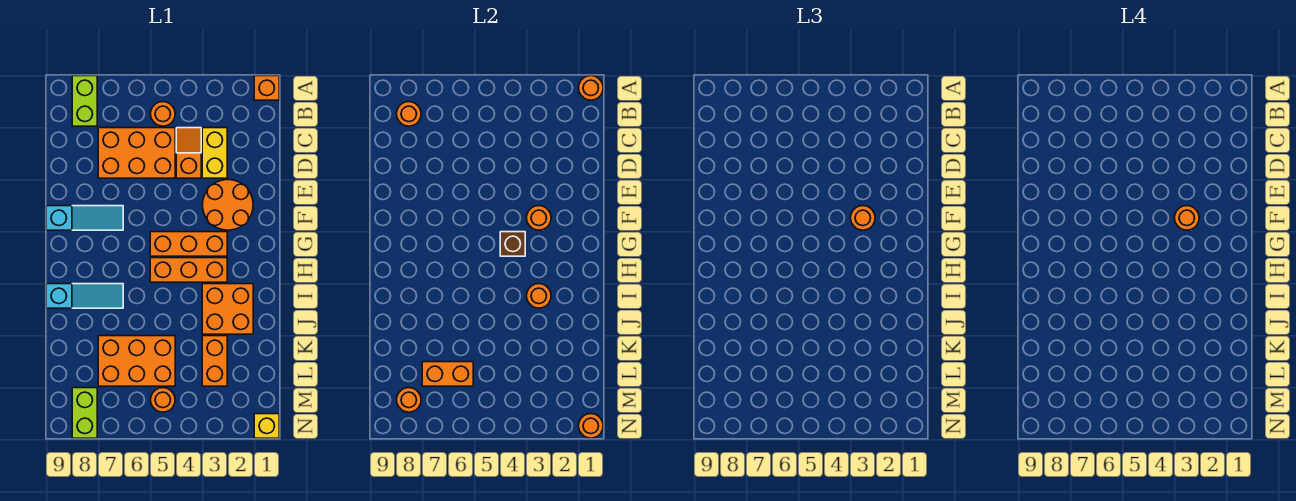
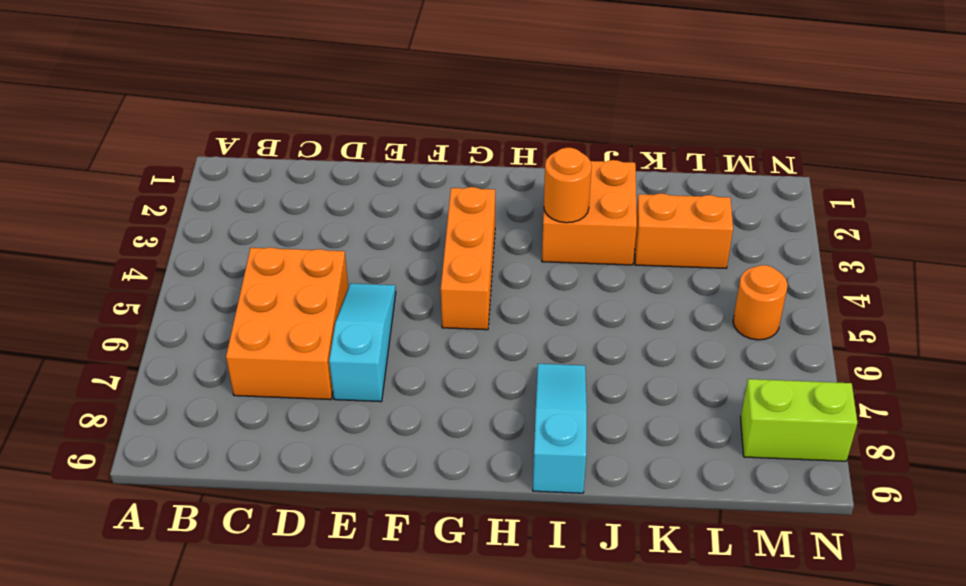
cyan slope E5:E7 level 1 top 7 -> cyan slope F7:F9 level 1 top 9
none -> orange brick A1 level 1
none -> lime brick A8:B8 level 1
none -> orange round brick B5 level 1

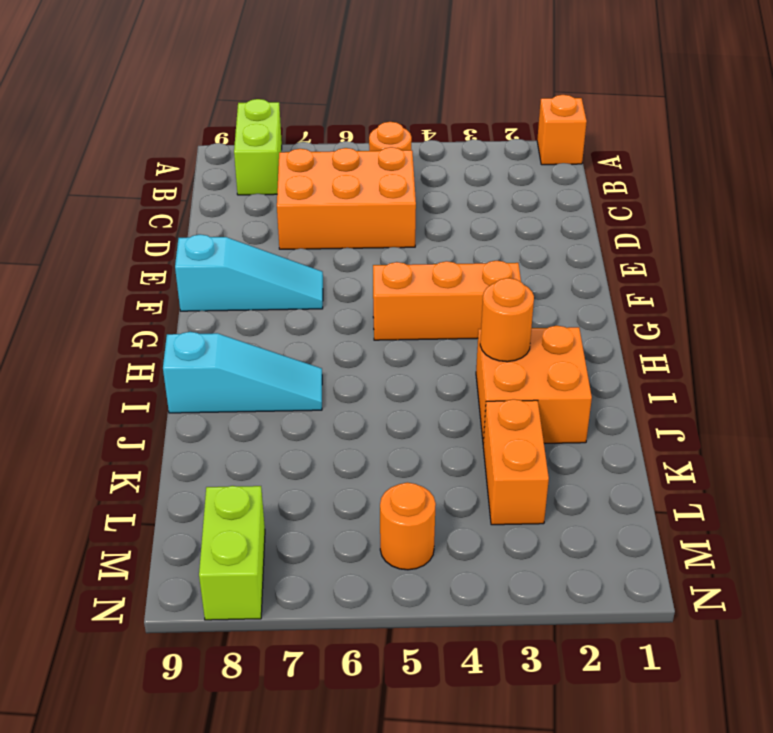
none -> yellow brick C3:D3 level 1
none -> orange slope C4:D4 level 1 top D
none -> orange round brick E2:F3 level 1

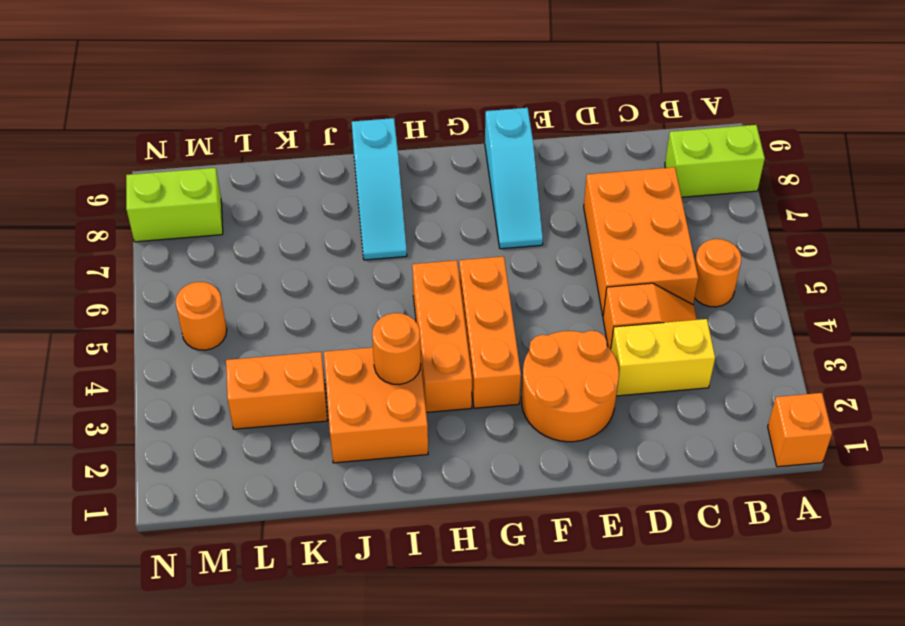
none -> orange brick K5:L7 level 1
none -> yellow brick N1 level 1
none -> orange round brick A1 level 2

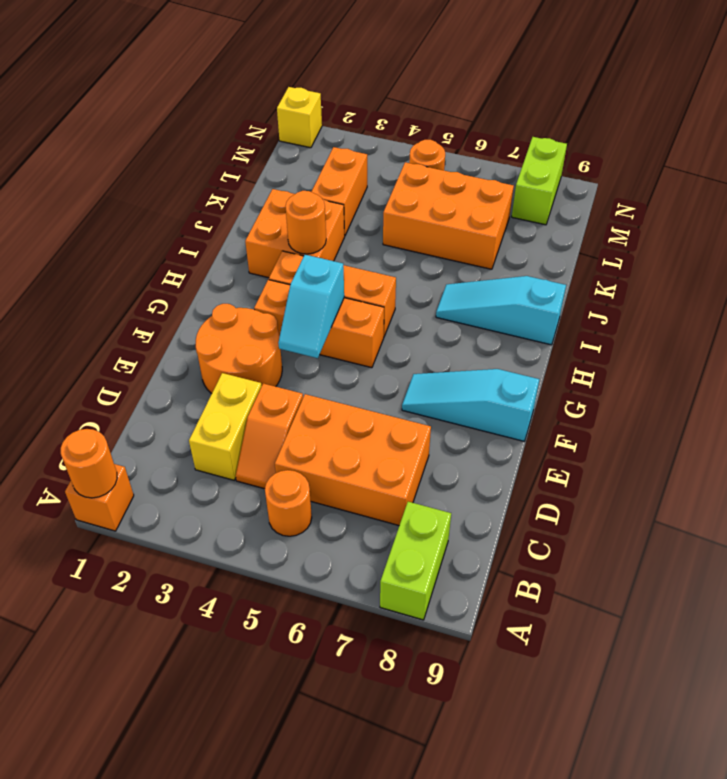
cyan slope F4:G4 level 2 top G -> brown brick G4 level 2
none -> orange round brick B8 level 2
none -> orange round brick F3 level 2
none -> orange brick L6:L7 level 2

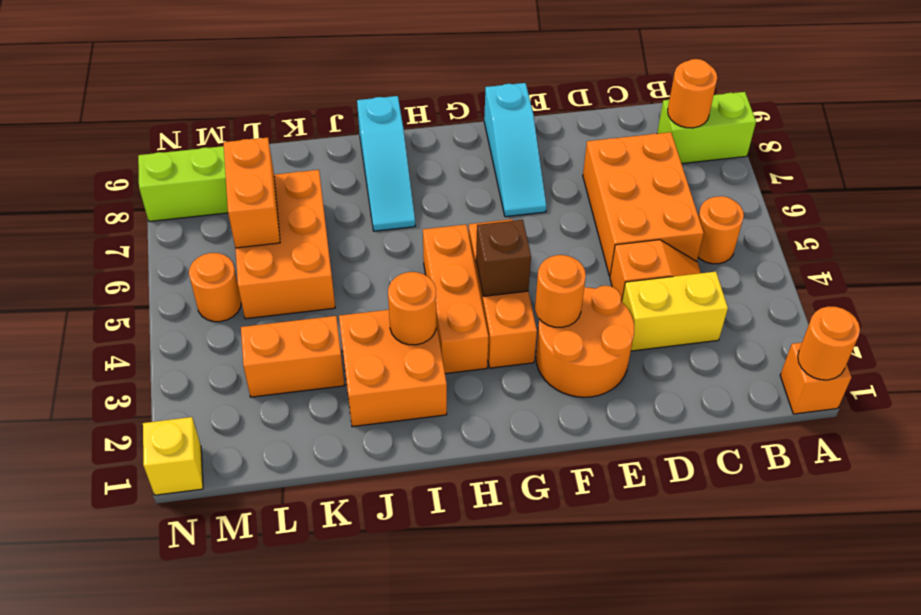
none -> orange round brick M8 level 2
none -> orange round brick N1 level 2
none -> orange round brick F3 level 3

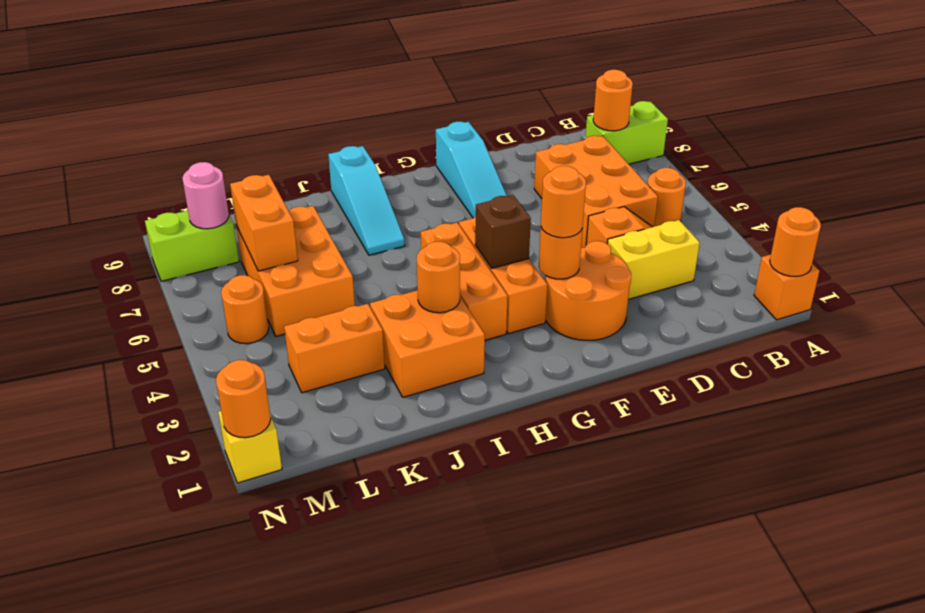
pink round brick M8 level 2 -> orange round brick M8 level 2
none -> orange round brick F3 level 4

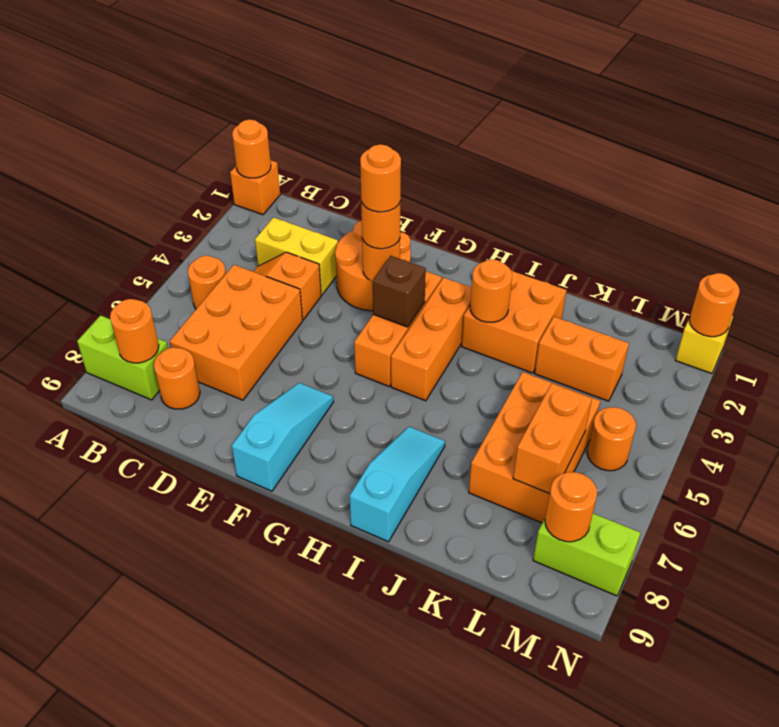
orange round brick C8 level 1 -> none

